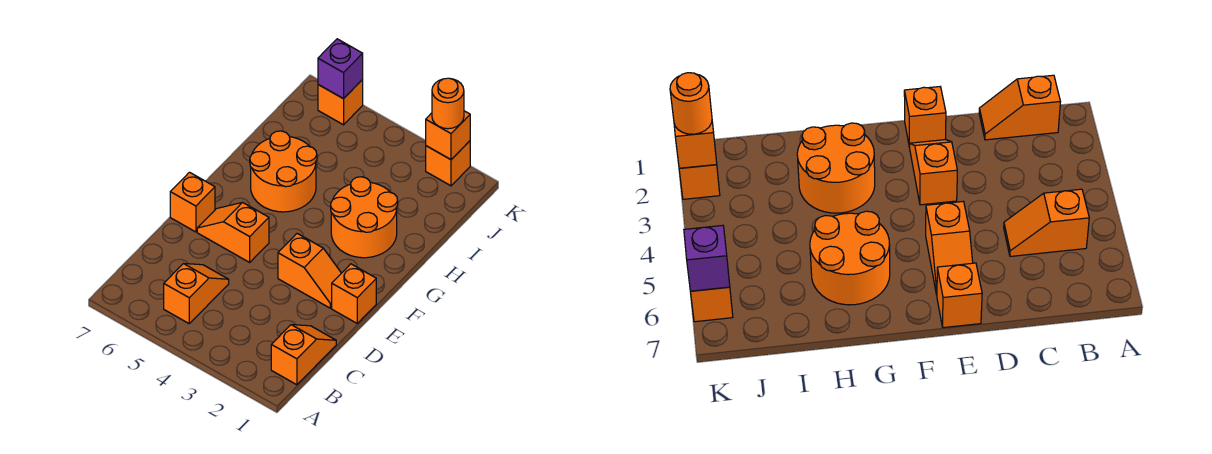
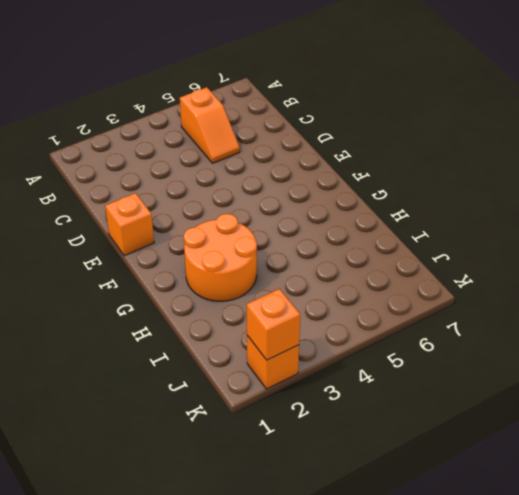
none -> orange slope B1:C1 level 1 top B
none -> orange slope E2:E3 level 1 top 3
none -> orange slope E5:E6 level 1 top 5

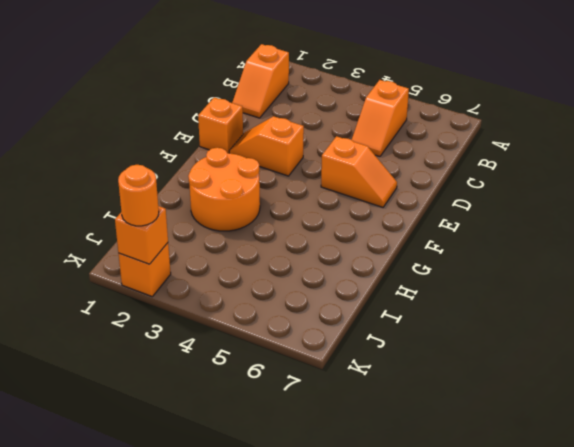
none -> orange brick E7 level 1
none -> orange round brick G5:H6 level 1
none -> orange brick K6 level 1

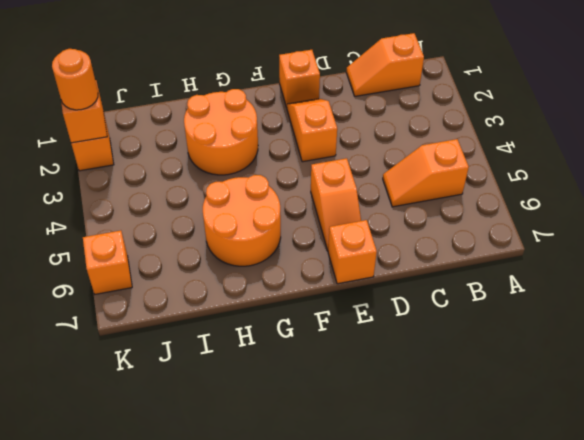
none -> purple brick K6 level 2

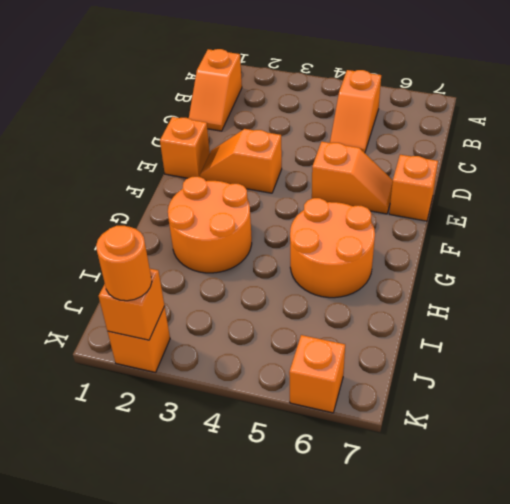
none -> purple brick K6 level 2

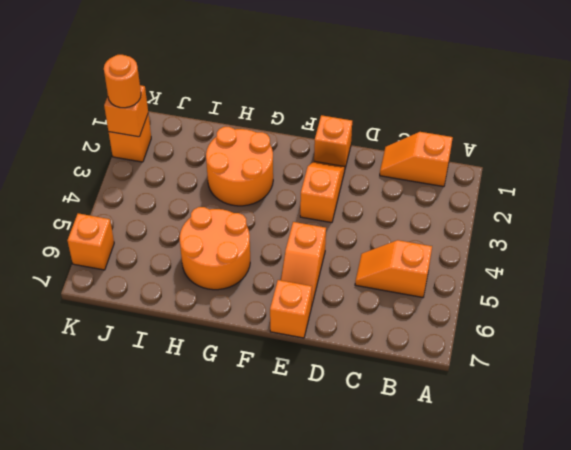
none -> purple brick K6 level 2

